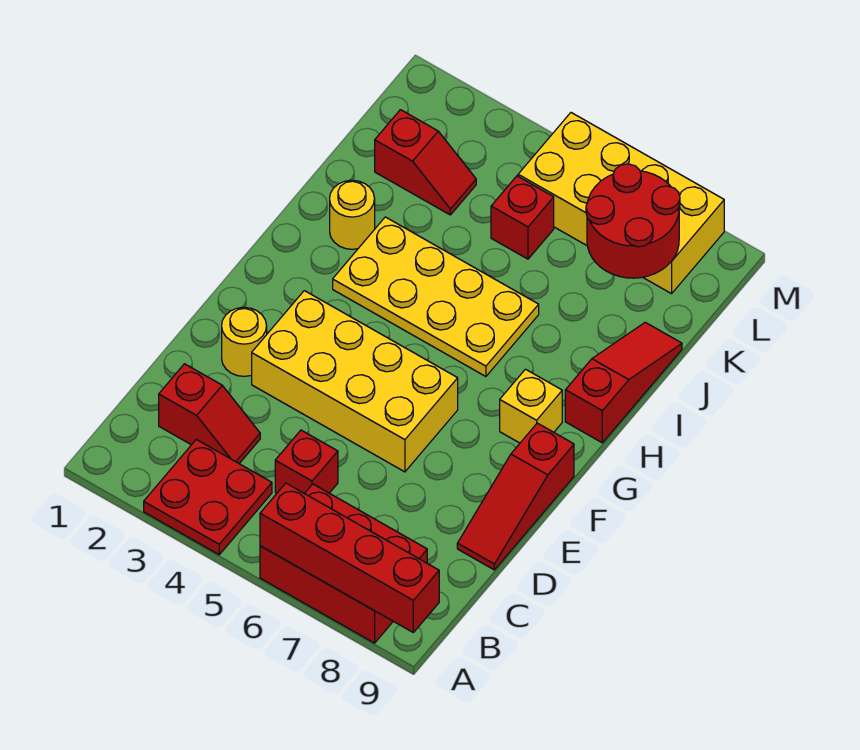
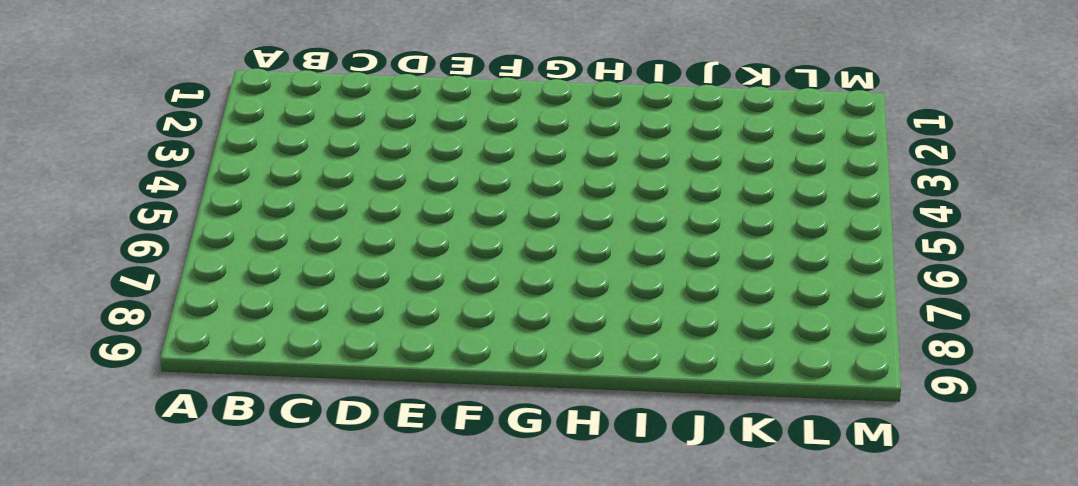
none -> red plate A3:B4 level 1
none -> red brick A6:B8 level 1
none -> red slope C2:C3 level 1 top 2

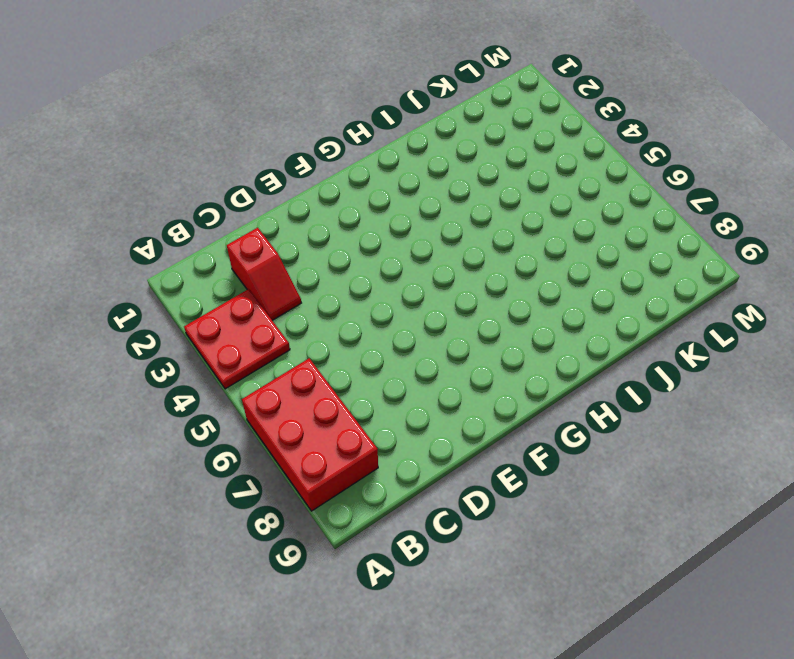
none -> red brick C5 level 1
none -> red slope D9:F9 level 1 top F
none -> yellow round brick E2 level 1

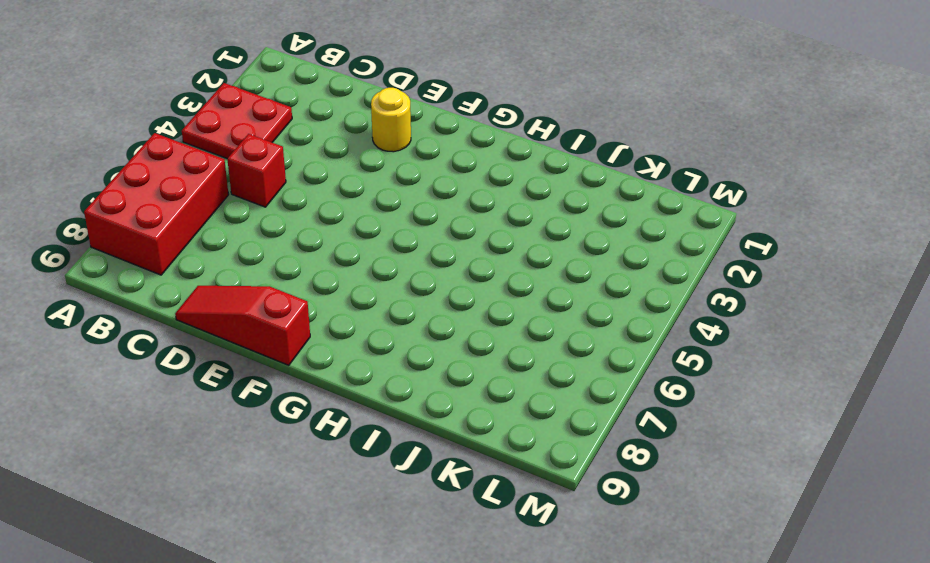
none -> red slope C2:C3 level 1 top 2
none -> yellow brick E3:F6 level 1
none -> yellow brick G8 level 1

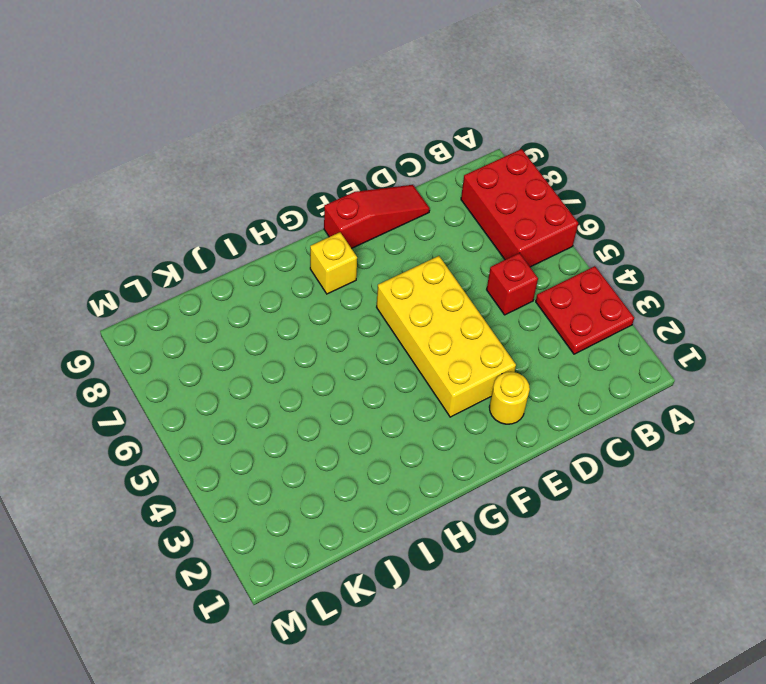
none -> red slope C2:C3 level 1 top 2
none -> yellow plate H3:I6 level 1
none -> red slope H9:J9 level 1 top H

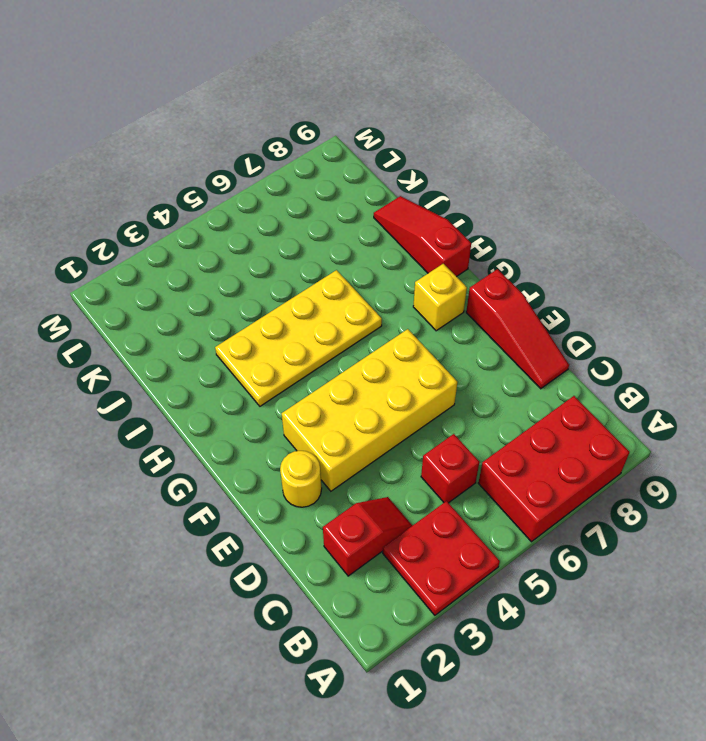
none -> yellow round brick I2 level 1
none -> red slope K2:K3 level 1 top 2
none -> red brick K5 level 1

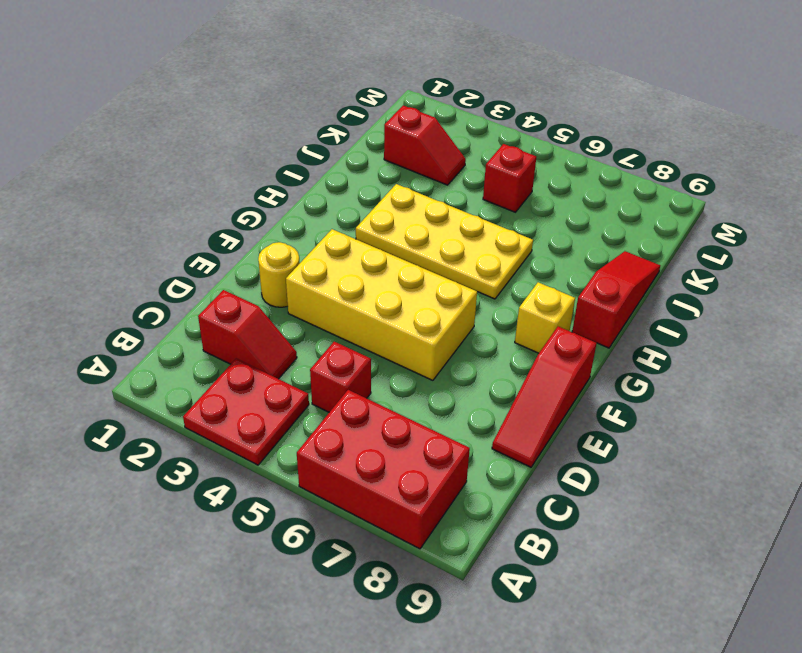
none -> yellow round brick I2 level 1
none -> yellow brick L5:M8 level 1
none -> red brick A6:A9 level 2

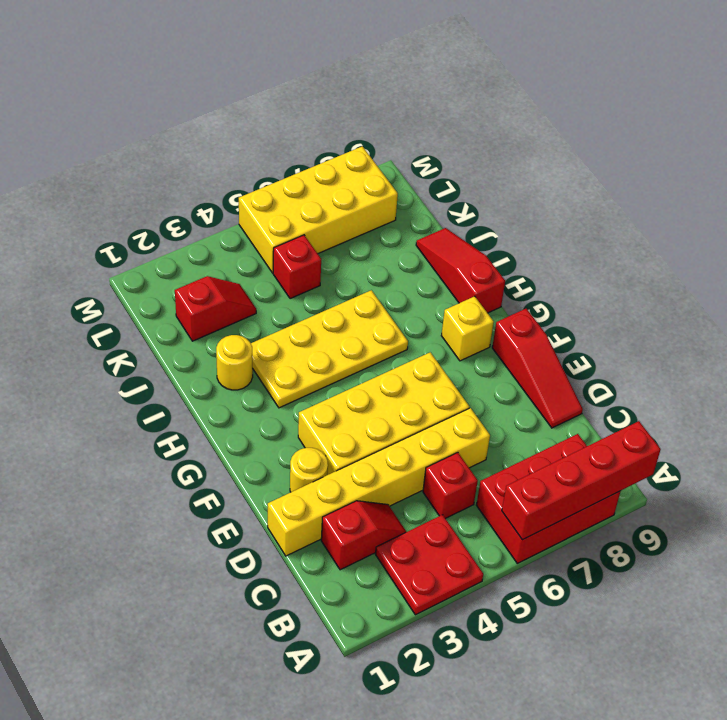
yellow brick D1:D6 level 1 -> none
none -> red round brick K7:L8 level 2

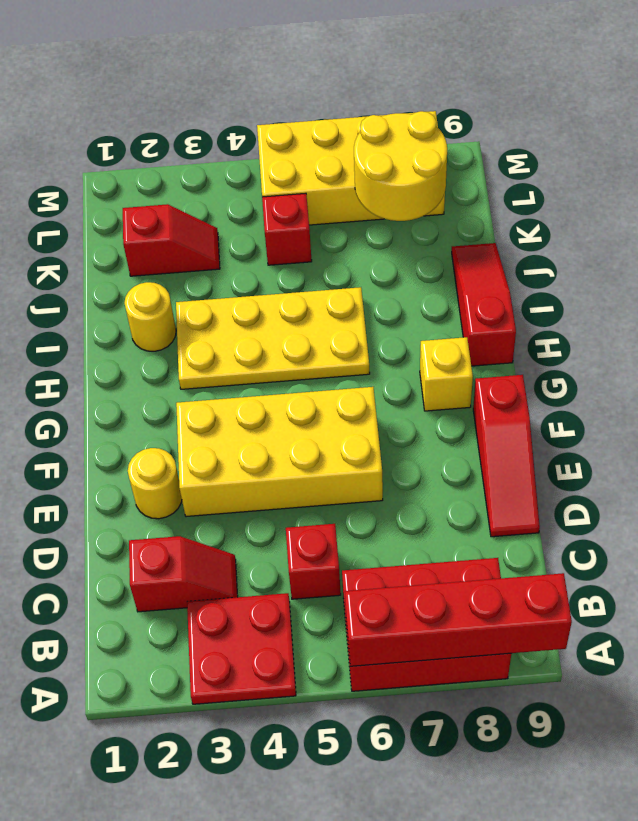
yellow round brick K7:L8 level 2 -> red round brick K7:L8 level 2

